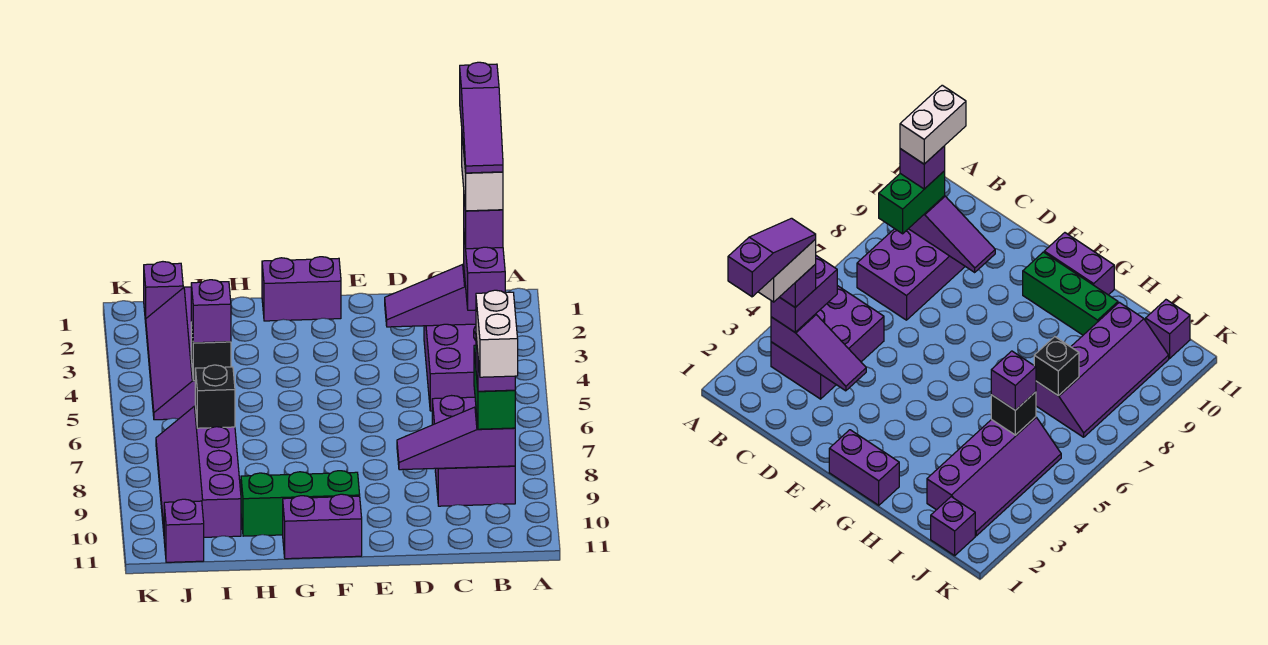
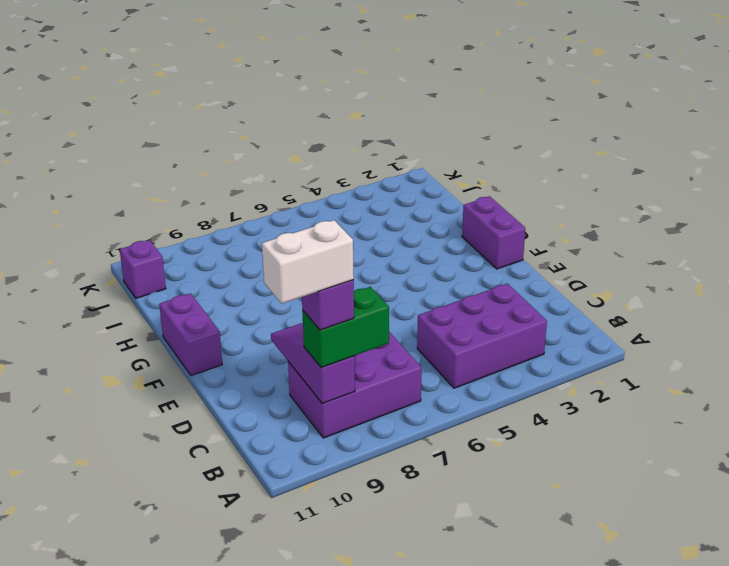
none -> green brick F10:H10 level 1
none -> purple slope I2:J5 level 1 top I
none -> purple slope I7:J10 level 1 top I

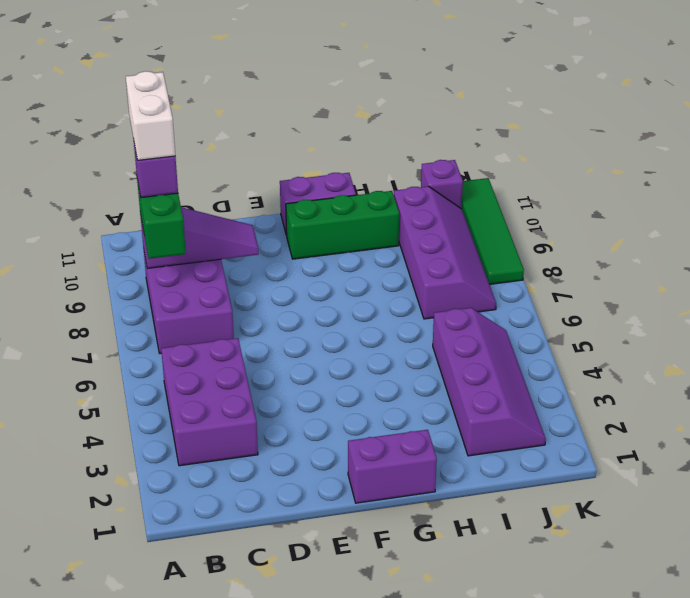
green tile K8:K11 level 1 -> none
none -> purple brick J1 level 1
none -> purple slope B3:D3 level 2 top B
none -> black brick I5 level 2

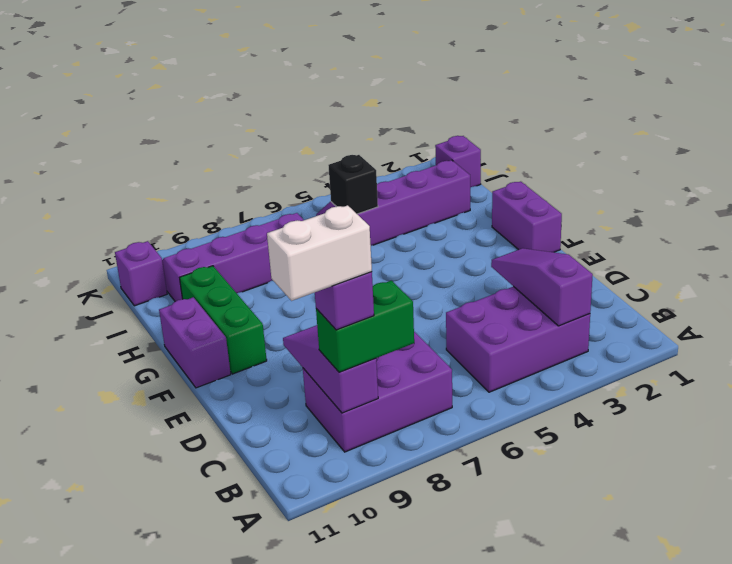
none -> black brick I7 level 2
none -> purple brick B3:B4 level 3
none -> purple brick I5 level 3

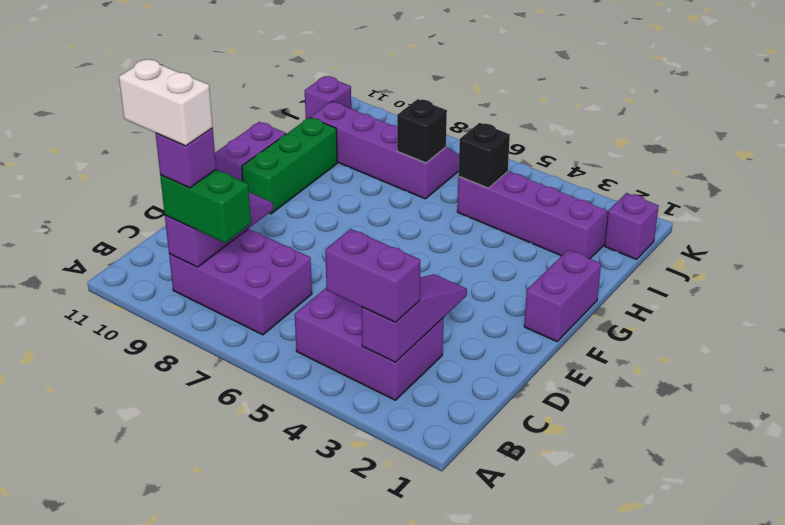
none -> purple brick I5 level 3
none -> purple brick B3 level 4
none -> white brick B2:B3 level 5

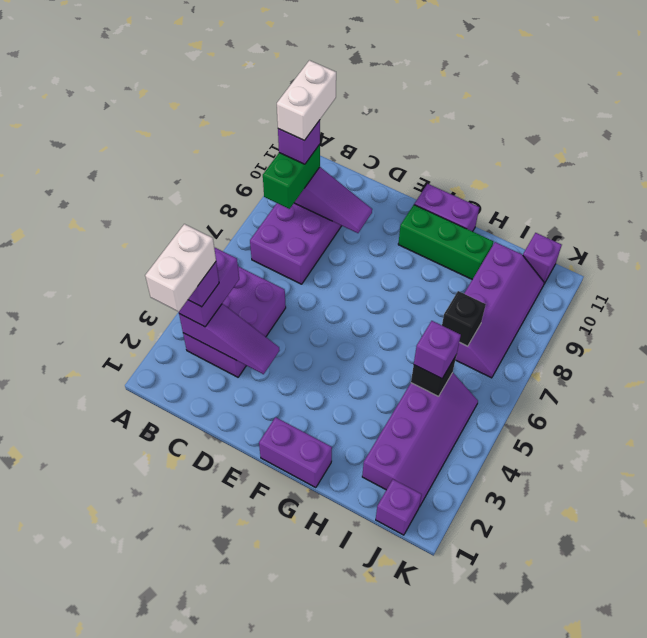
none -> purple slope B1:B3 level 6 top 1

